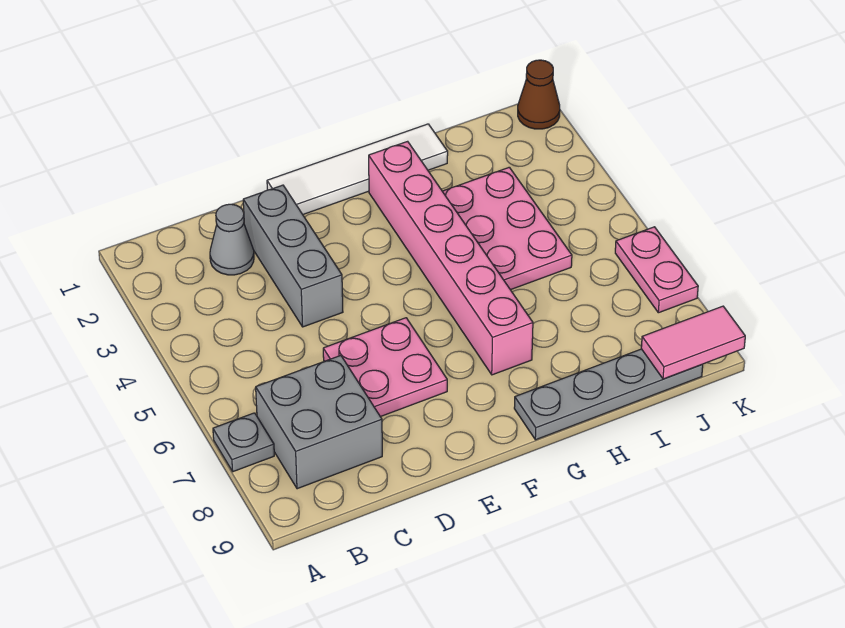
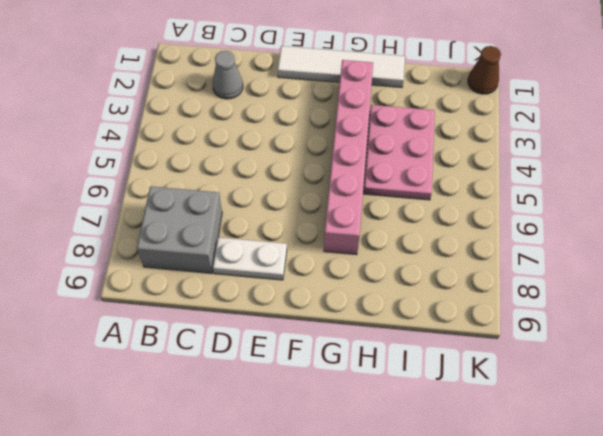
white plate D8:E8 level 1 -> none
none -> grey plate A7 level 1
none -> grey brick D2:D4 level 1
none -> pink plate D6:E7 level 1

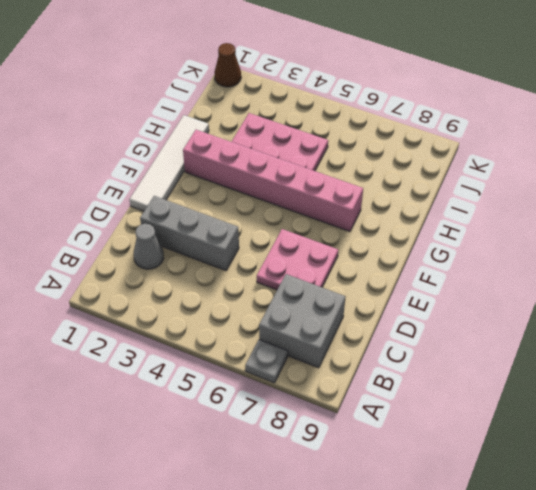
none -> grey plate G9:J9 level 1
none -> pink plate K6:K7 level 1
none -> pink tile J9:K9 level 2

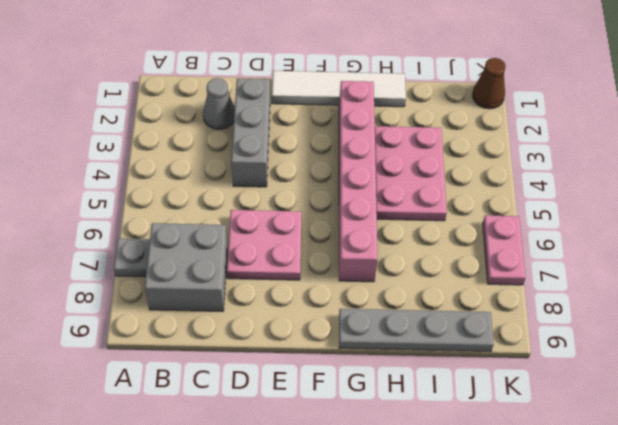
none -> pink tile J9:K9 level 2

